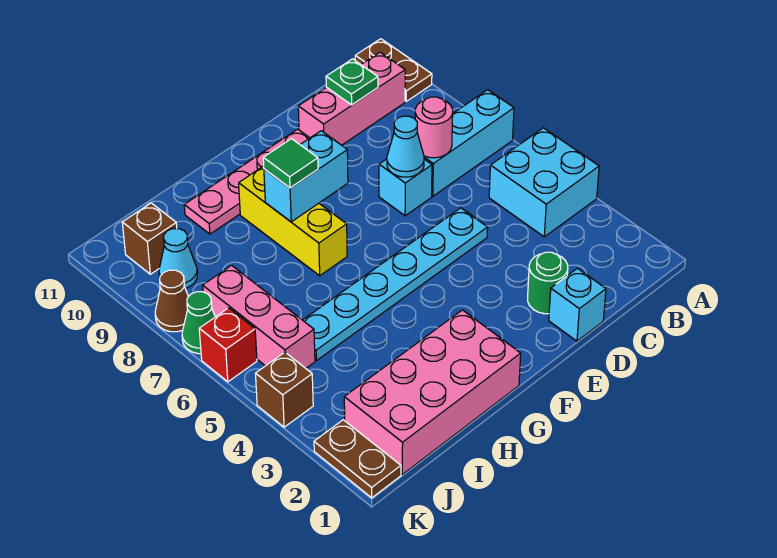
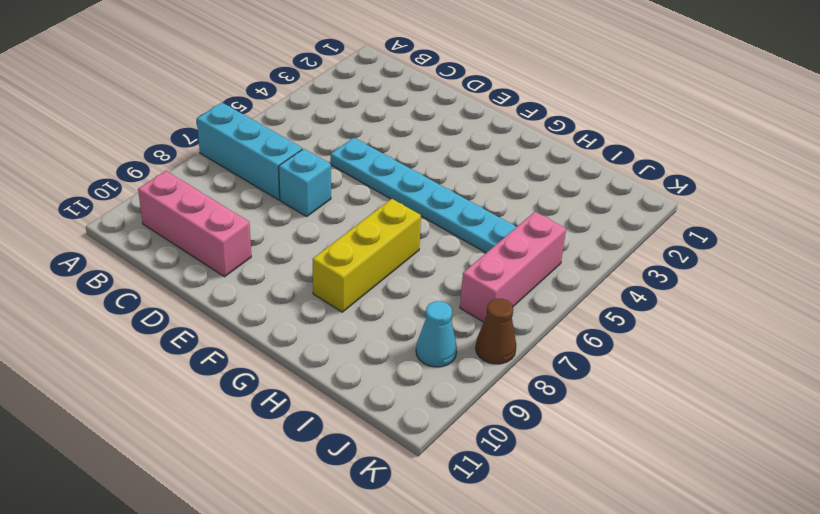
none -> cyan brick A4:B5 level 1
none -> brown plate A10:A11 level 1
none -> cyan brick D1 level 1

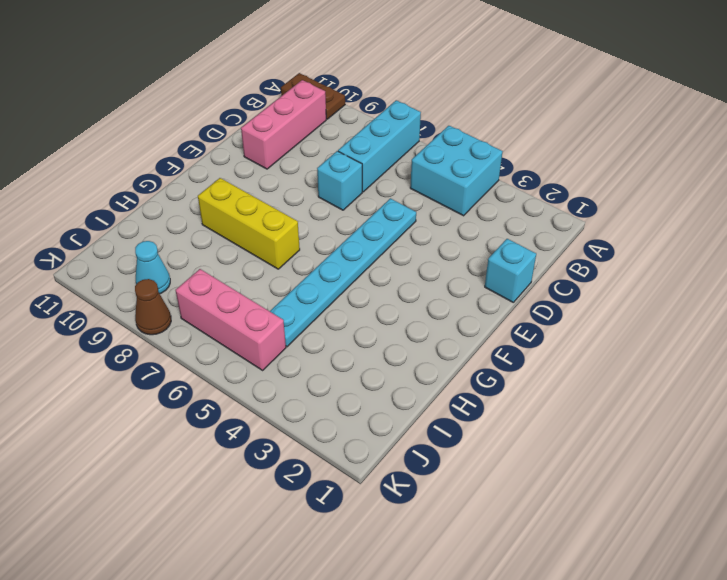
none -> green round brick D2 level 1
none -> pink plate E10:H10 level 1
none -> pink brick G1:J2 level 1

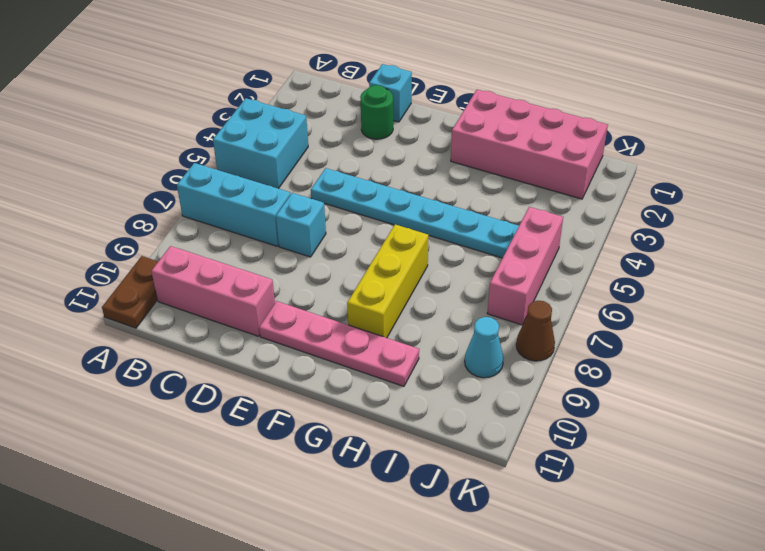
none -> brown brick J10 level 1
none -> brown plate K1:K2 level 1
none -> brown brick K4 level 1

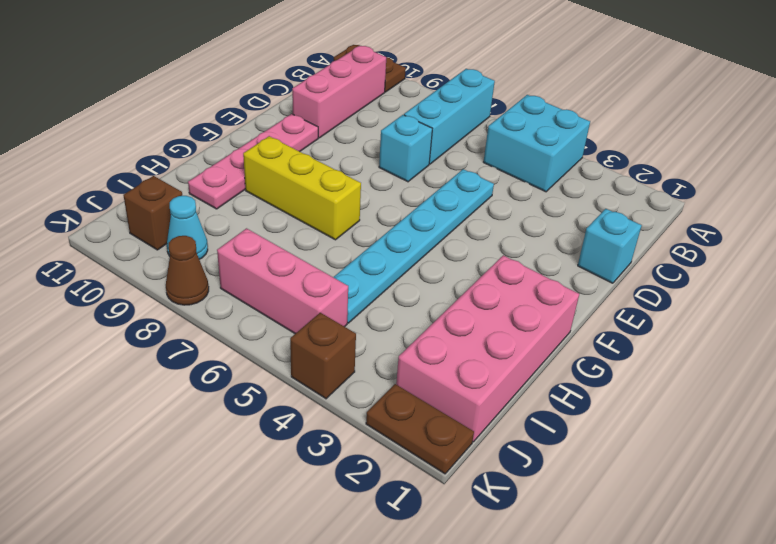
none -> green round brick D2 level 1
none -> red brick K6 level 1
none -> green cone K7 level 1

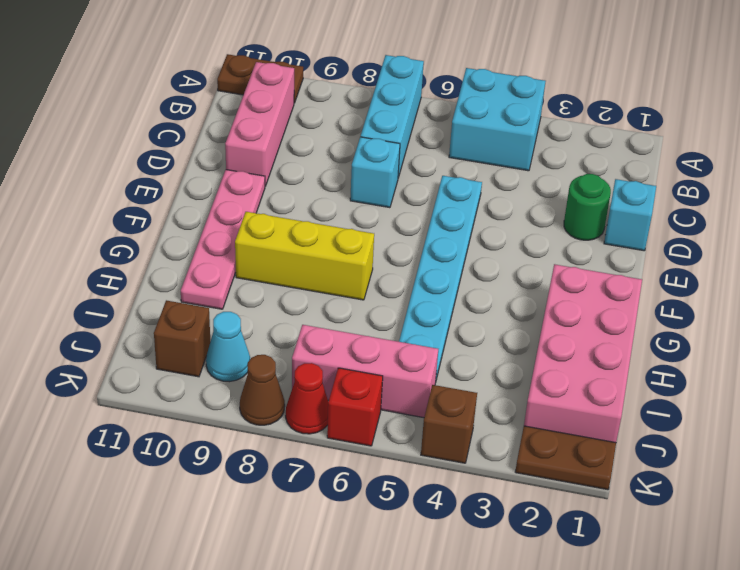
red cone K7 level 1 -> green cone K7 level 1
none -> pink round brick C7 level 2
none -> green plate C10 level 2
none -> cyan cone D7 level 2

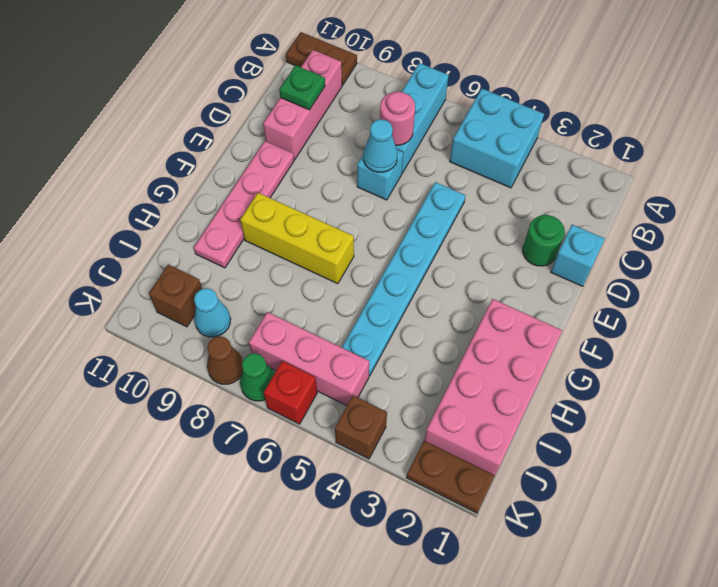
none -> cyan brick F8:G8 level 2
none -> green tile G8 level 3

